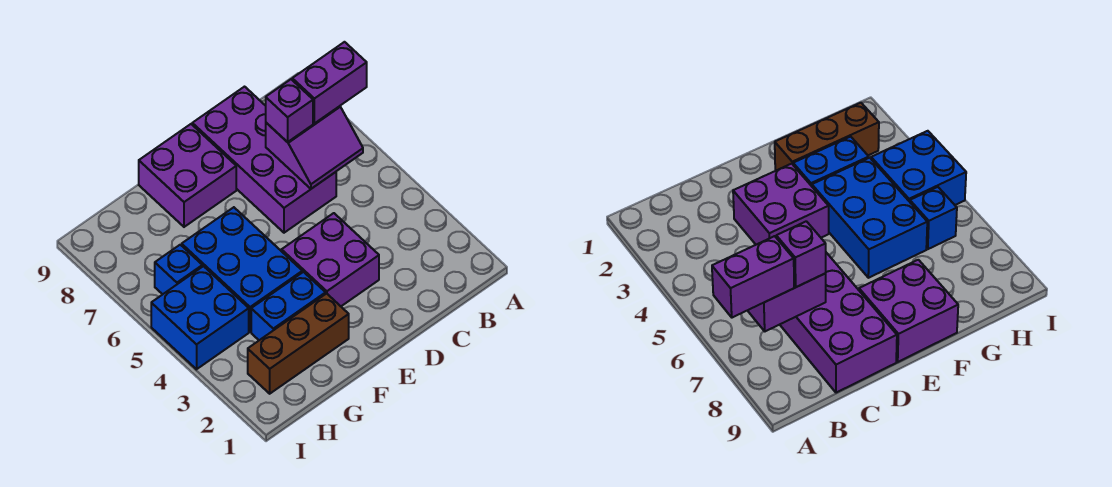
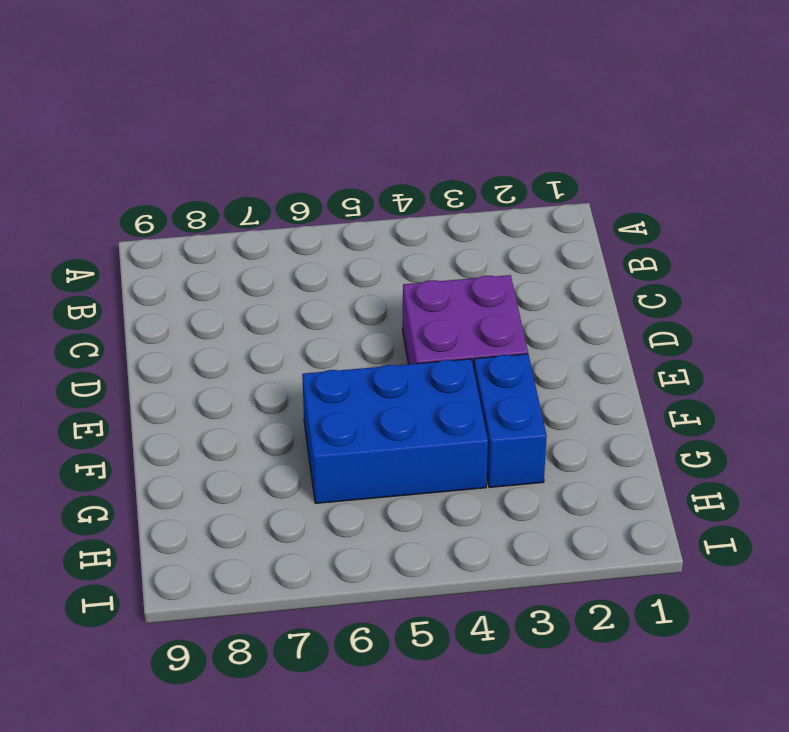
none -> purple brick C6:D9 level 1
none -> purple brick E8:F9 level 1

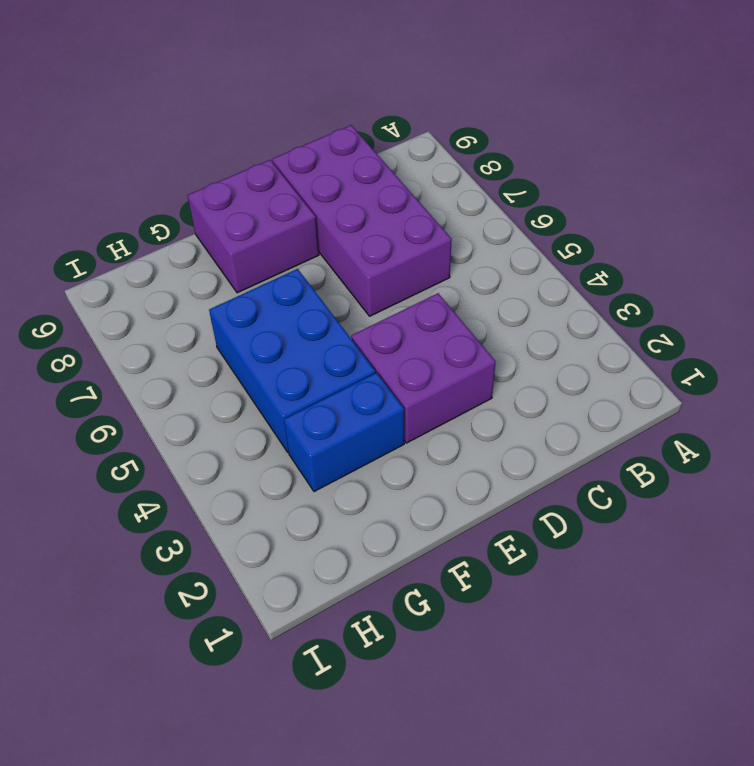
none -> brown brick F2:H2 level 1
none -> blue brick H4:I5 level 1

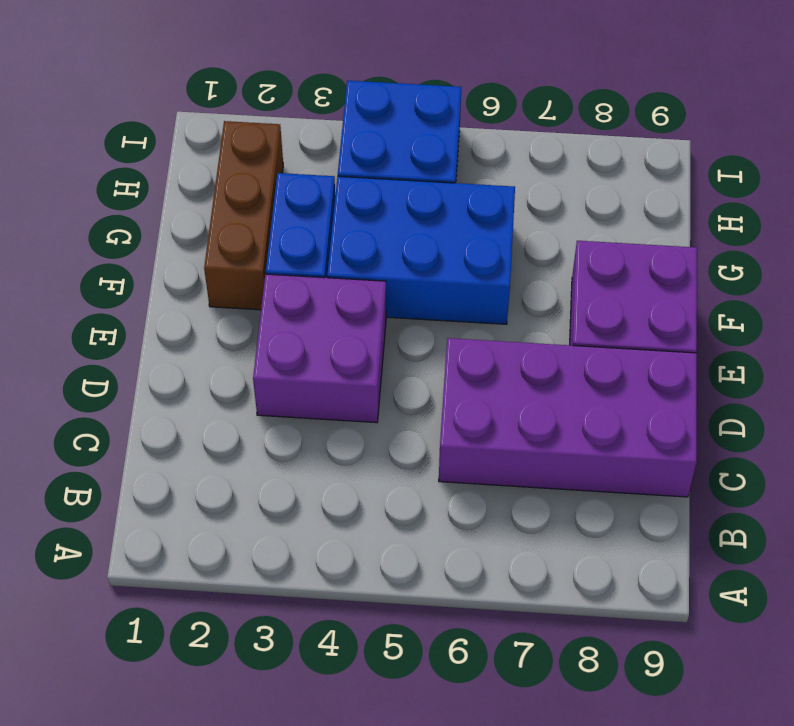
none -> blue brick H6 level 1
none -> purple slope B6:C7 level 2 top 7

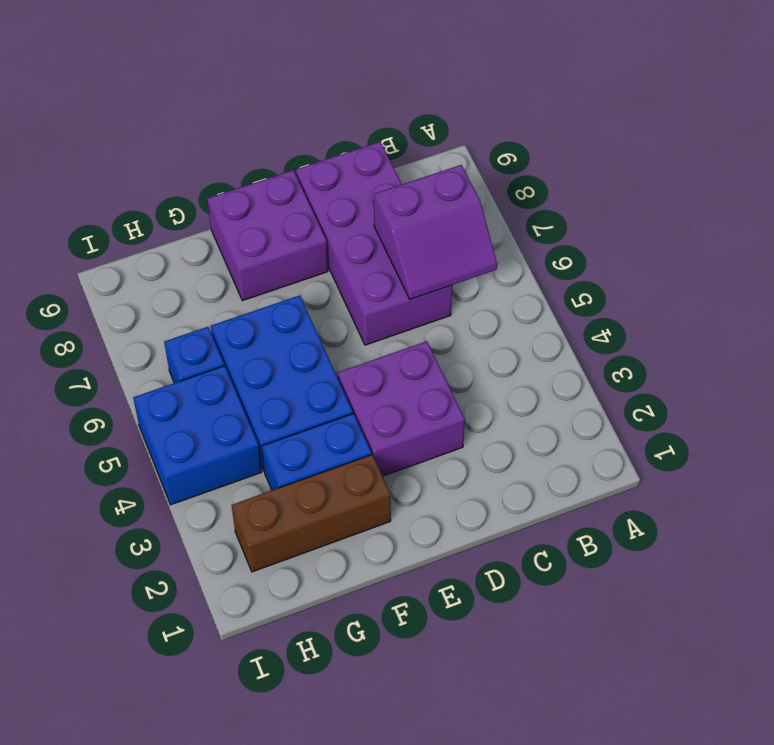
none -> purple brick A7:B7 level 3
none -> purple brick C7 level 3

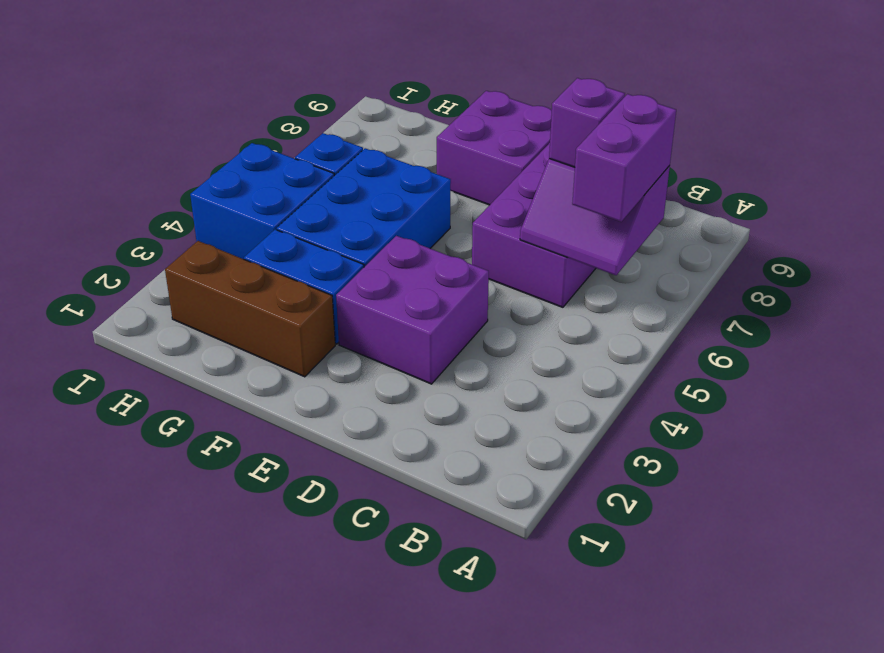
purple brick B6:B7 level 3 -> purple brick A7:B7 level 3

